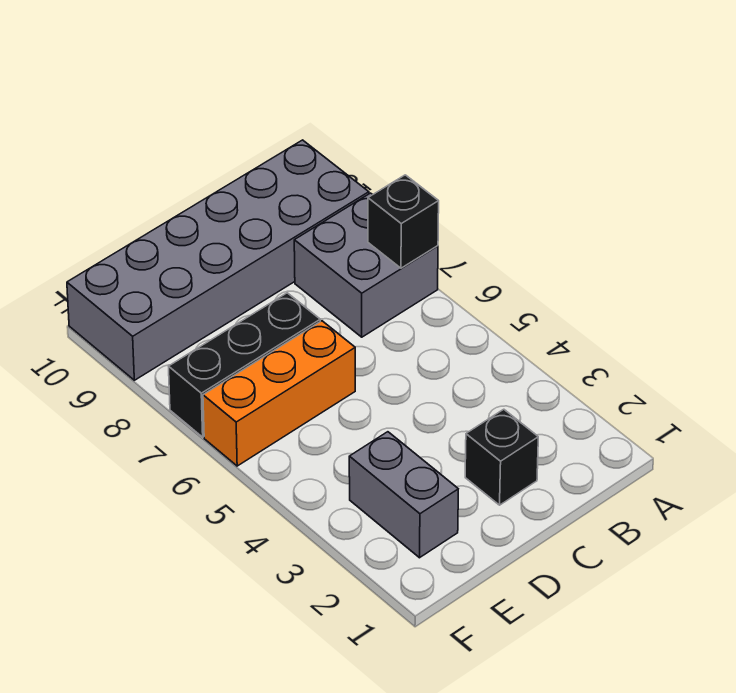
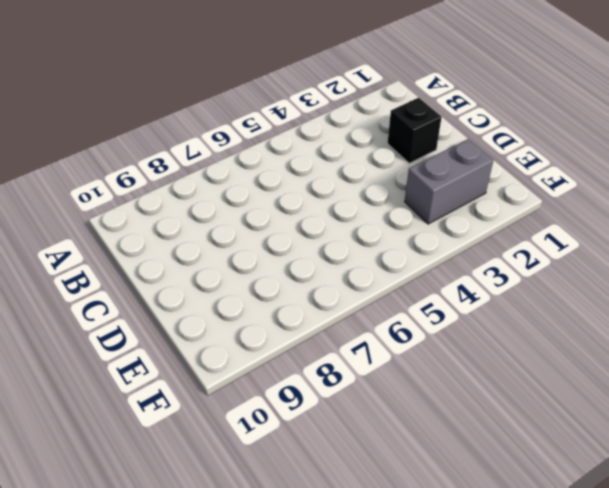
none -> grey brick A7:B8 level 1
none -> grey brick A9:F10 level 1

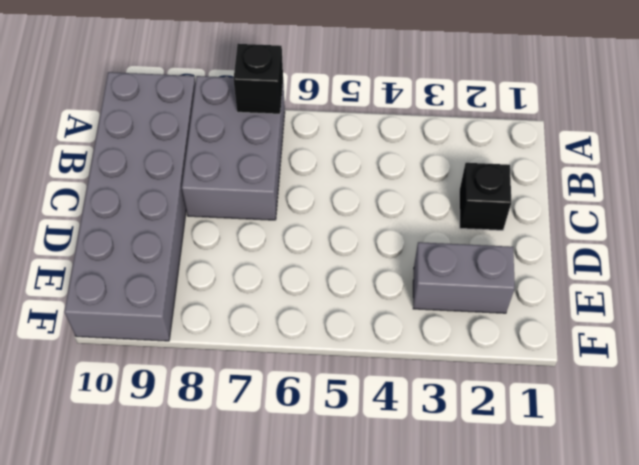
grey brick A7:C8 level 1 -> grey brick A7:B8 level 1
none -> orange brick D6:F6 level 1
none -> black brick D7:F7 level 1

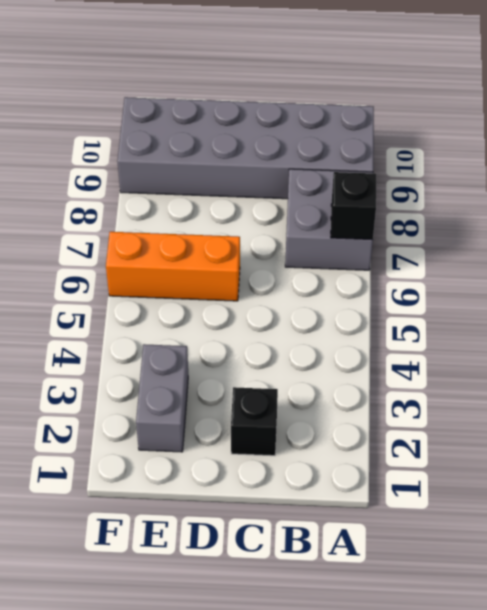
none -> black brick D7:F7 level 1

